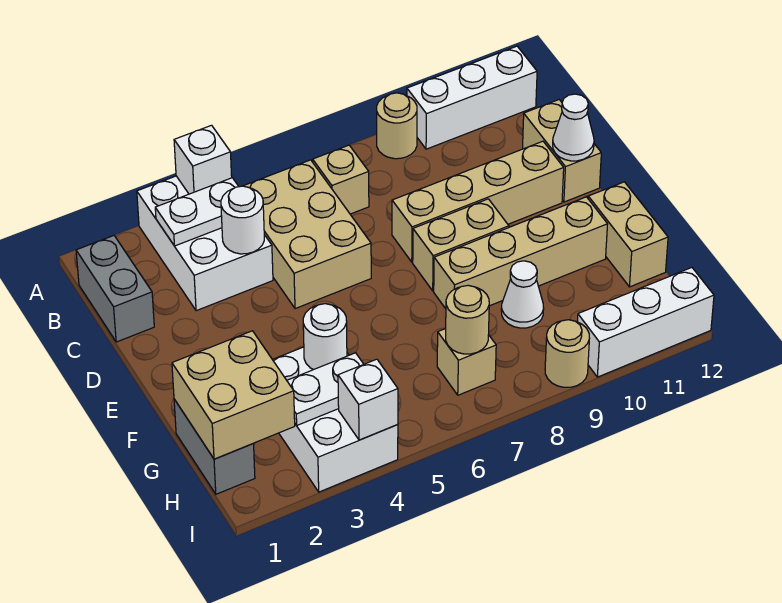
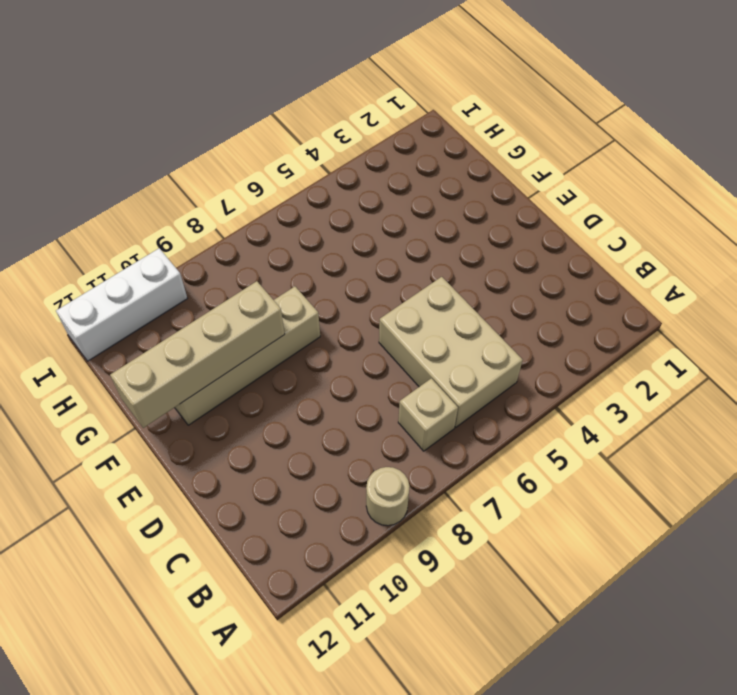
tan brick F9:F12 level 2 -> tan brick D8:D11 level 1
none -> white brick A3:C4 level 1
none -> white brick A10:A12 level 1
none -> grey brick B1:C1 level 1

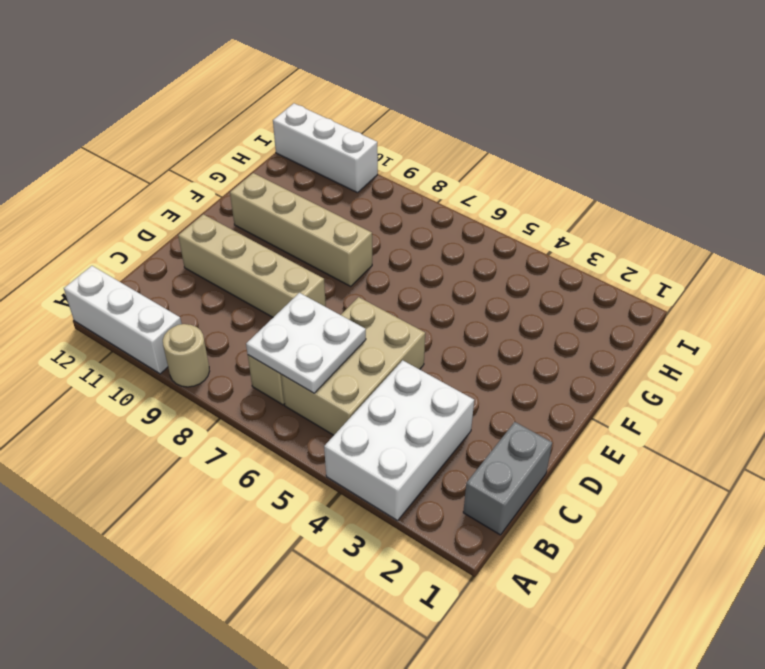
white plate B6:C7 level 2 -> none
none -> tan brick C12:D12 level 1
none -> tan brick E8:E9 level 1
none -> tan brick F12:G12 level 1

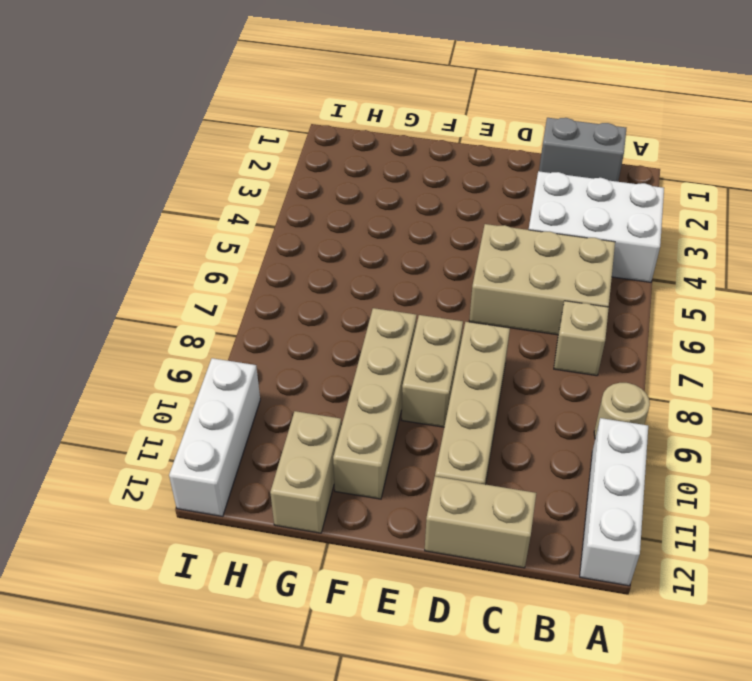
tan brick G11:G12 level 1 -> tan brick F12:G12 level 1
none -> grey brick G1:H1 level 1
none -> white brick G3:I4 level 1
none -> white cone G9 level 1

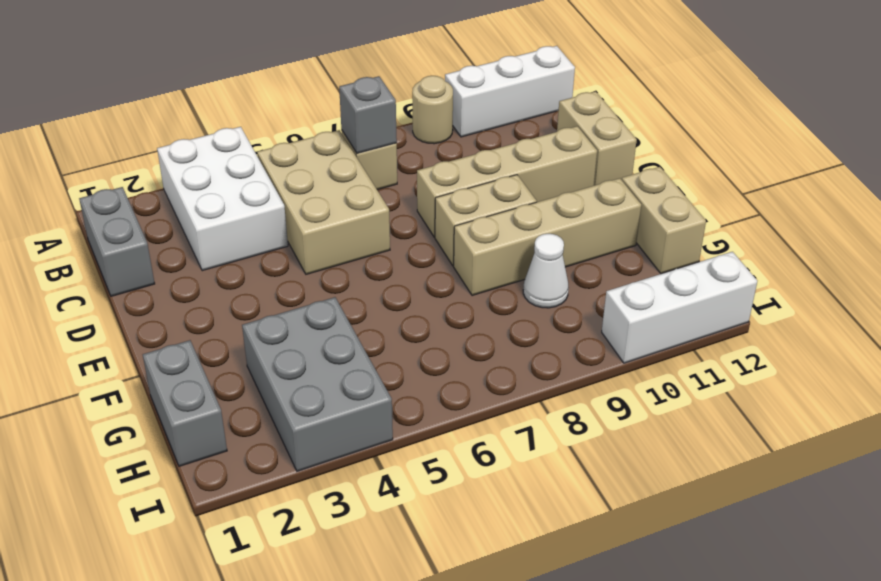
grey brick B7 level 2 -> none
grey brick G3:I4 level 1 -> white brick G3:I4 level 1
none -> tan brick H7 level 1
none -> tan round brick I9 level 1
none -> white brick A4 level 2

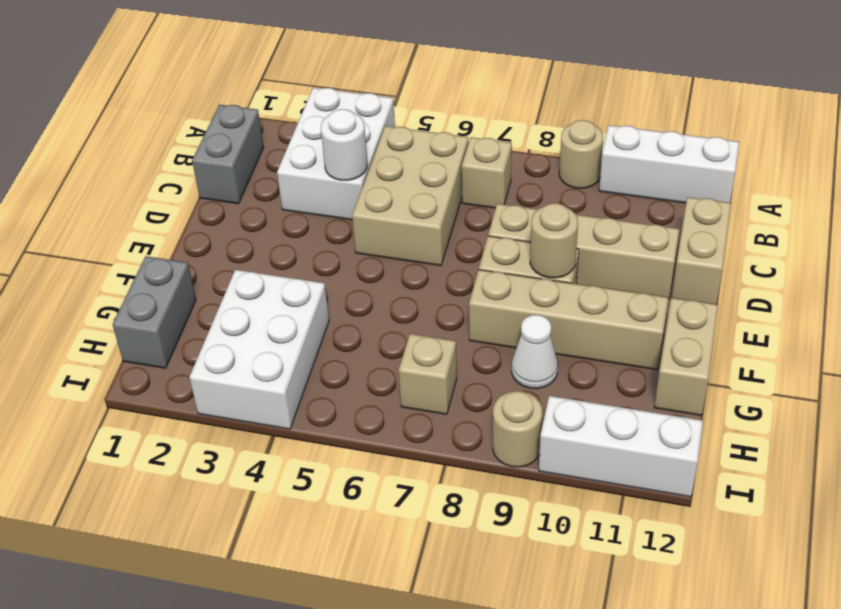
tan round brick E9 level 2 -> tan round brick H7 level 2
none -> white brick A4 level 2
none -> white plate B3:B4 level 2
none -> white cone D12 level 2

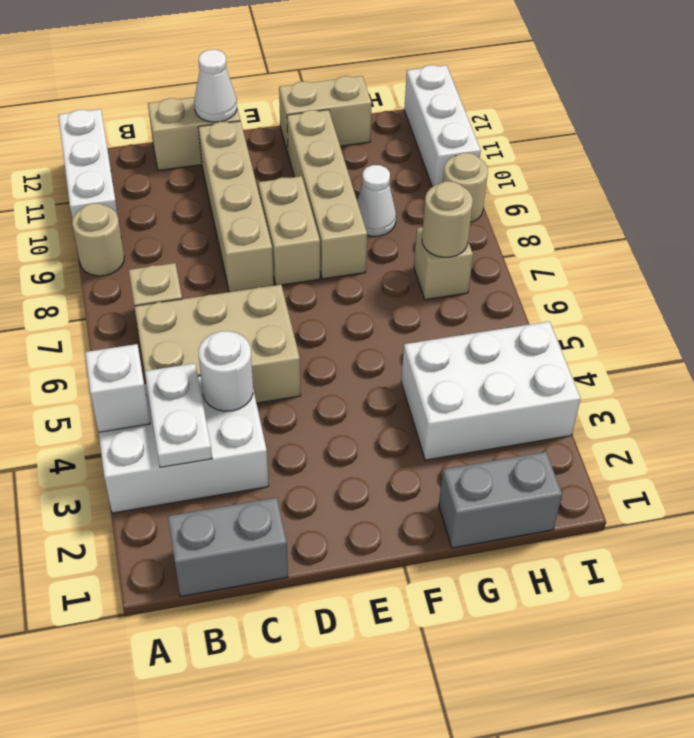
none -> tan brick G1:H2 level 2
none -> white round brick G4 level 2
none -> white plate H3:H4 level 2

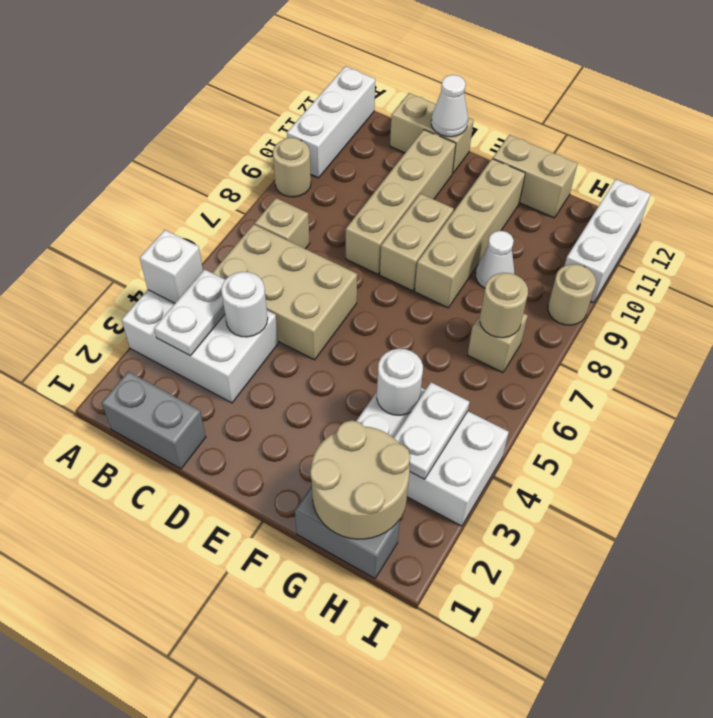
tan round brick G1:H2 level 2 -> tan brick G1:H2 level 2
none -> white brick I4 level 2

